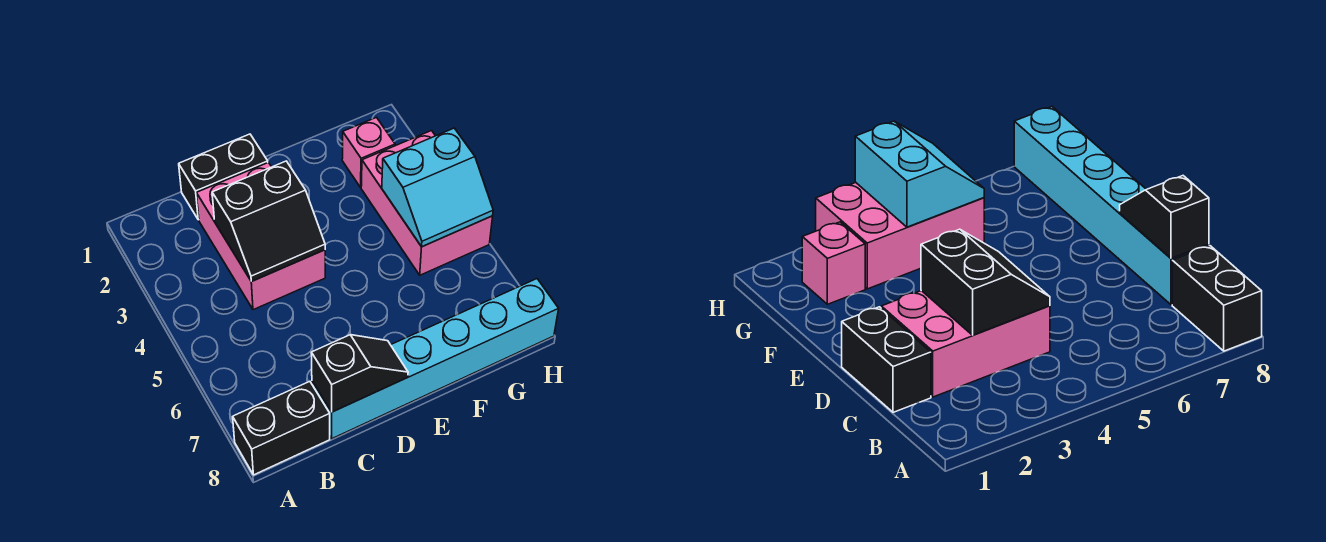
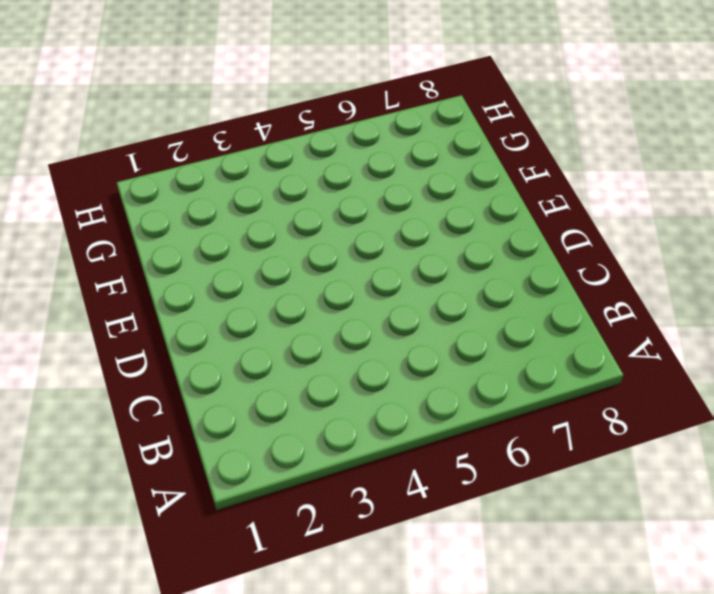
none -> black brick A8:B8 level 1
none -> black brick C1:D1 level 1

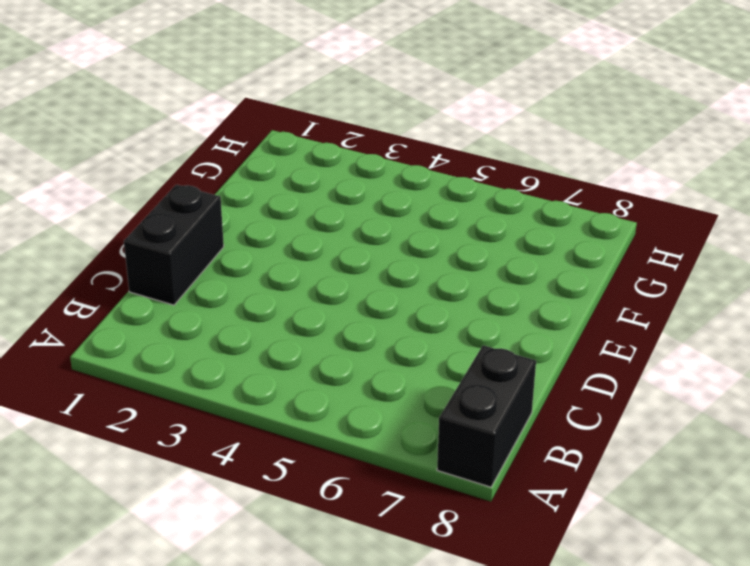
none -> pink brick C2:D4 level 1
none -> cyan brick C8:H8 level 1

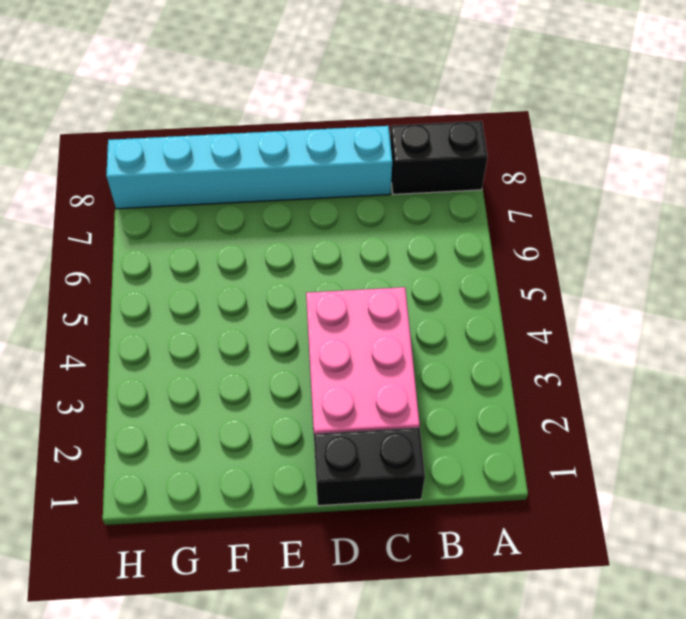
none -> pink brick G2 level 1
none -> pink brick G3:H5 level 1

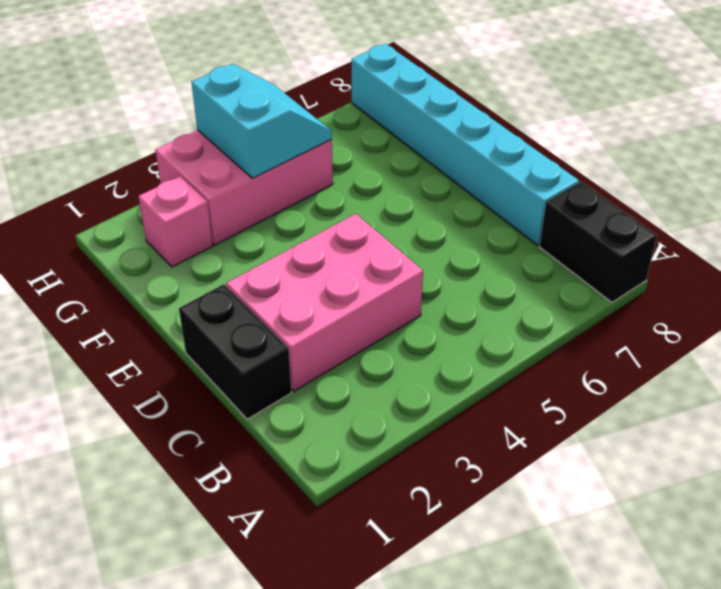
none -> black slope C3:D4 level 2 top 3
none -> black slope C8:D8 level 2 top C

